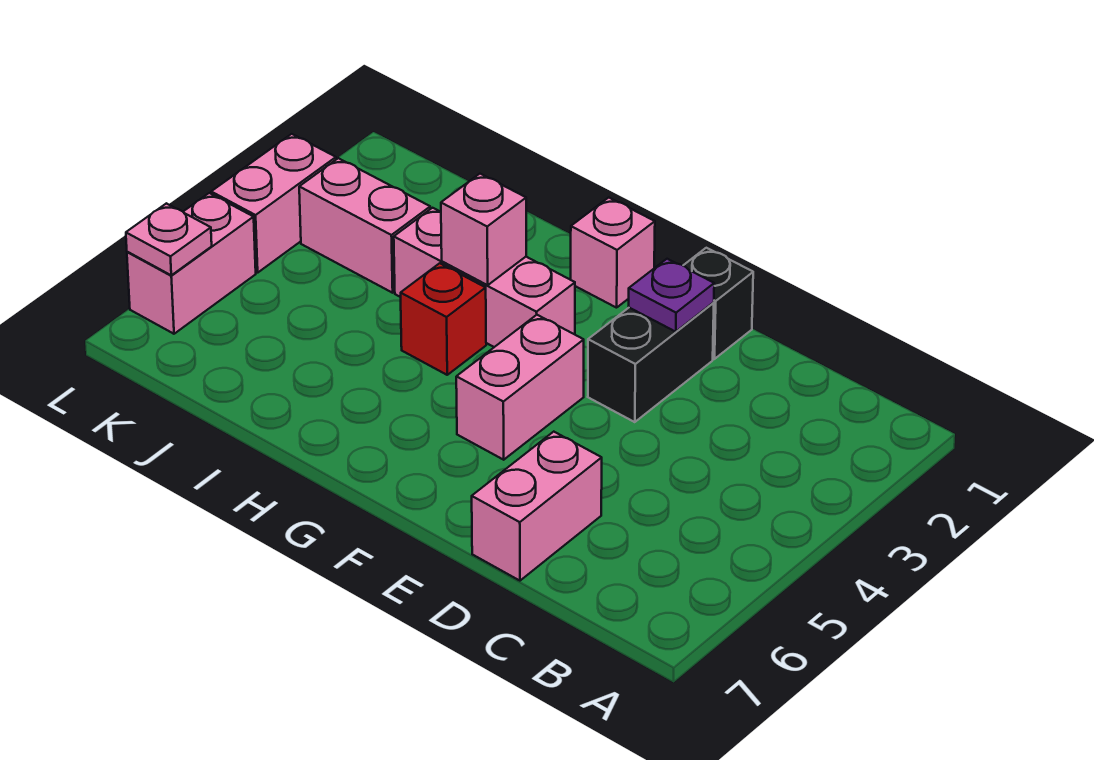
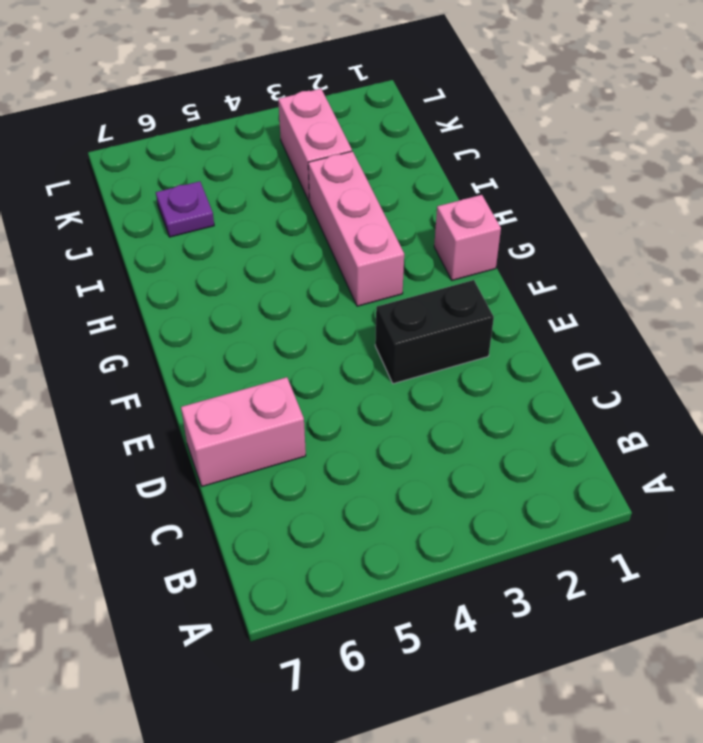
purple plate J6 level 1 -> purple plate E2 level 2
none -> black brick E1 level 1
none -> pink brick F4:F5 level 1
none -> red brick H4 level 1

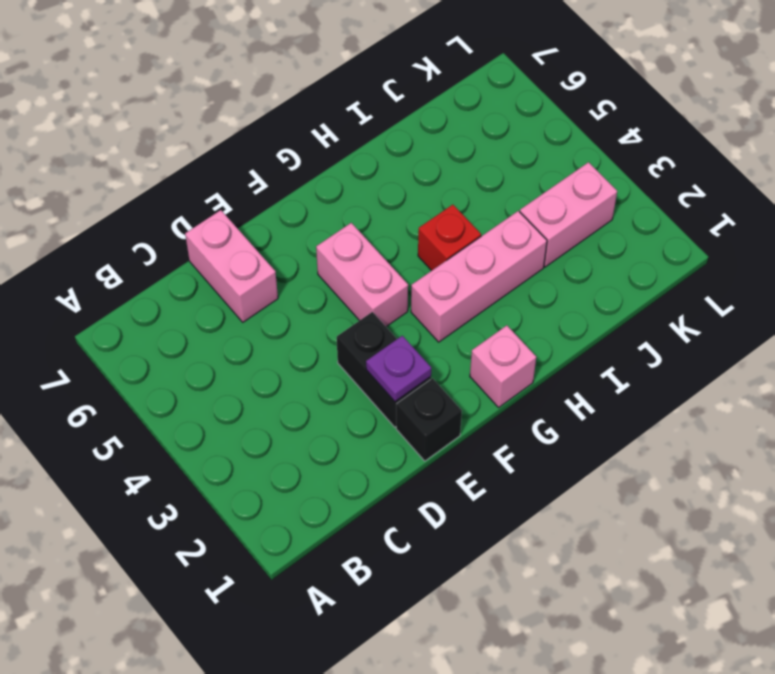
none -> pink brick L3:L4 level 1
none -> pink brick L5:L6 level 1
none -> pink brick H3 level 2

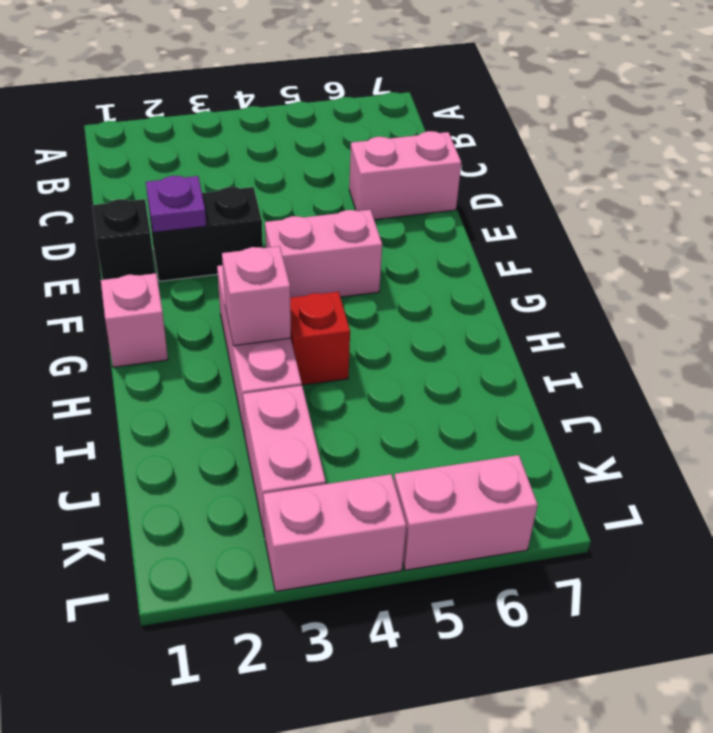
none -> pink plate L6 level 2

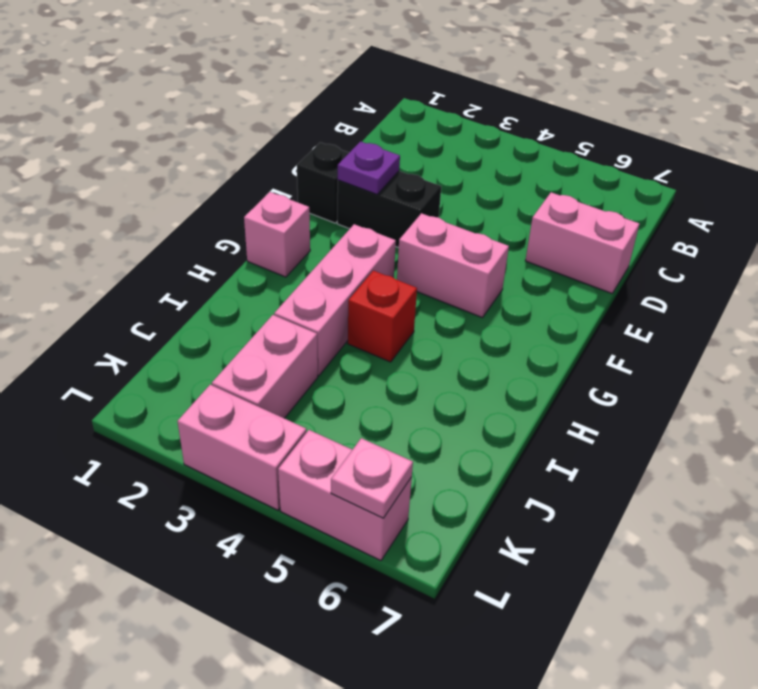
none -> pink brick H3 level 2

